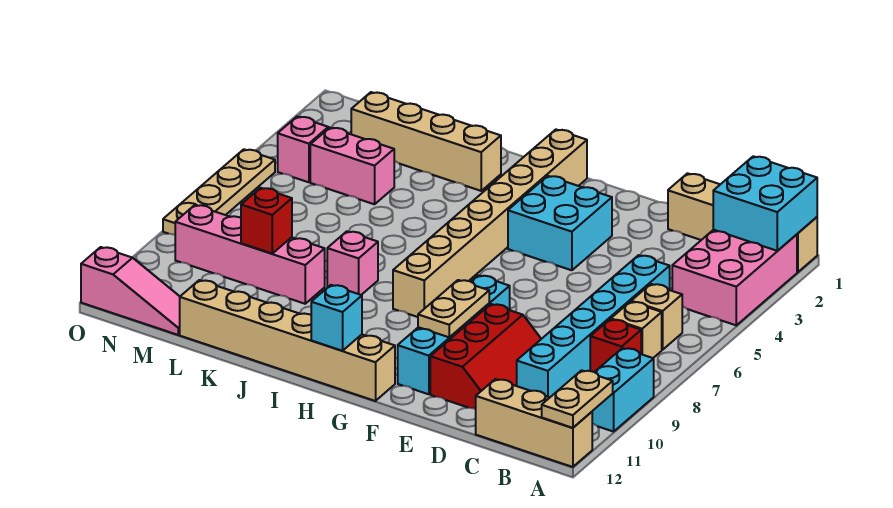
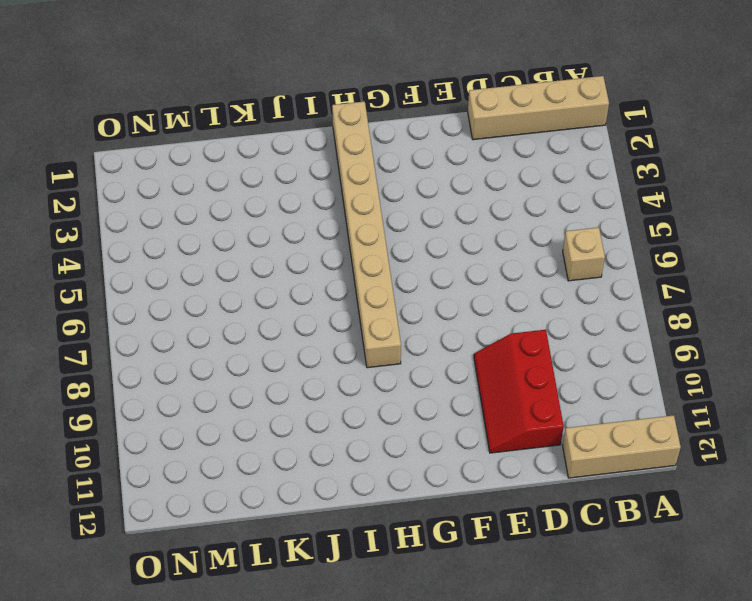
red slope D9:E11 level 1 top D -> red slope D9:E11 level 1 top E
none -> pink brick A2:B4 level 1
none -> cyan brick A9:A10 level 1
none -> tan brick B7 level 1

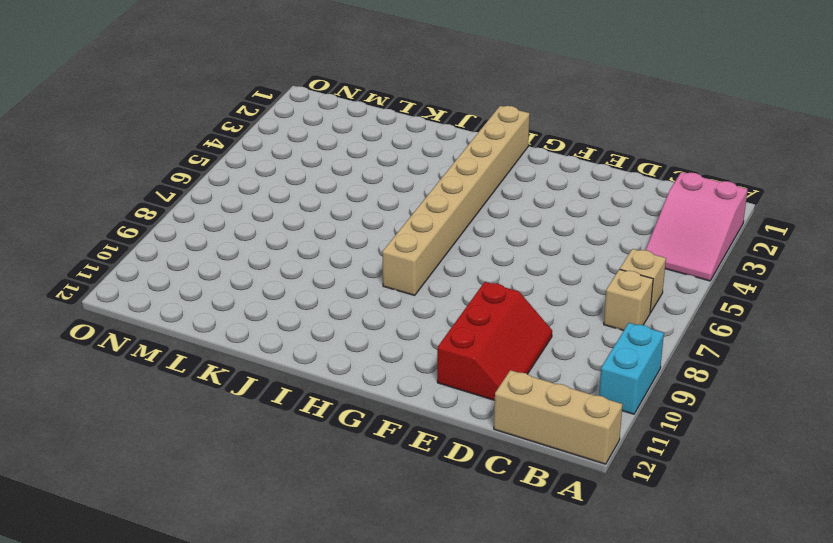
pink slope A2:B4 level 1 top 2 -> pink brick A2:B4 level 1
none -> tan brick A1:D1 level 1
none -> red brick B8 level 1
none -> cyan brick C5:C10 level 1

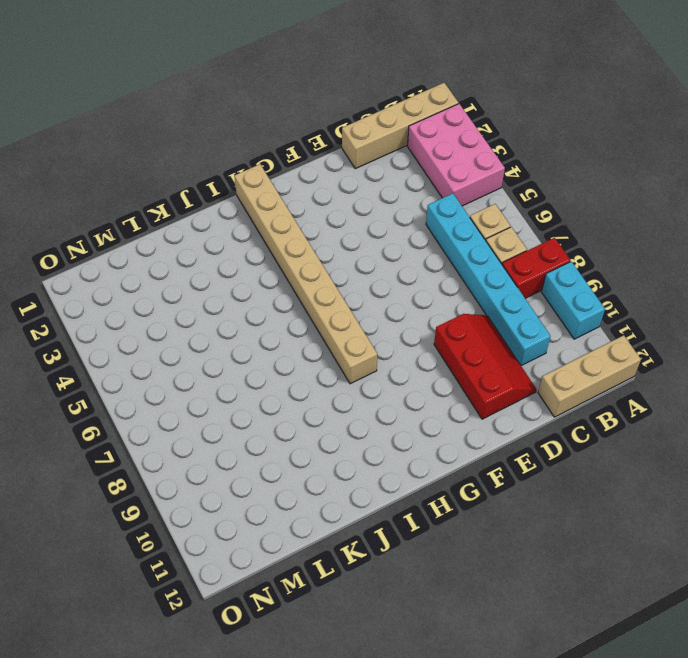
red brick A8:B8 level 1 -> red brick B8 level 1
none -> cyan brick F3:G4 level 1
none -> cyan brick F8:F11 level 1
none -> tan brick G12:L12 level 1

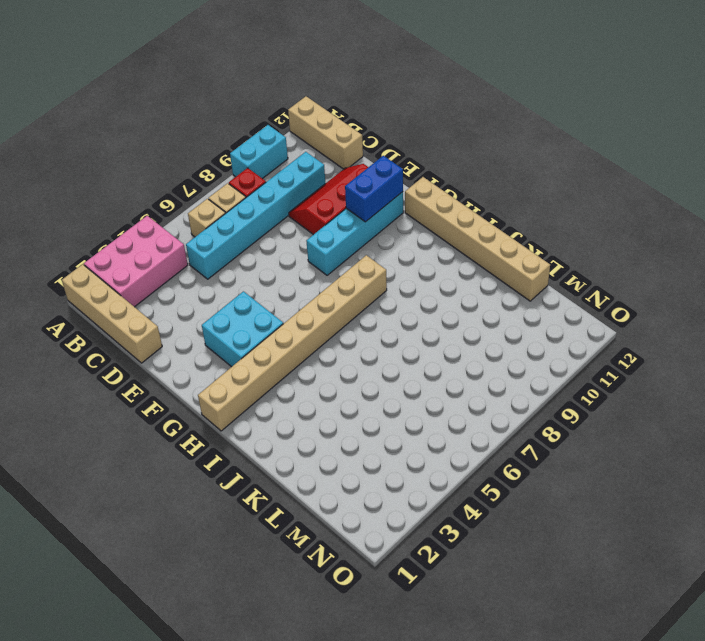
blue brick F10:F11 level 2 -> tan plate F9:F10 level 2
none -> tan brick J2:M2 level 1
none -> pink brick J8 level 1
none -> pink brick K9:N9 level 1

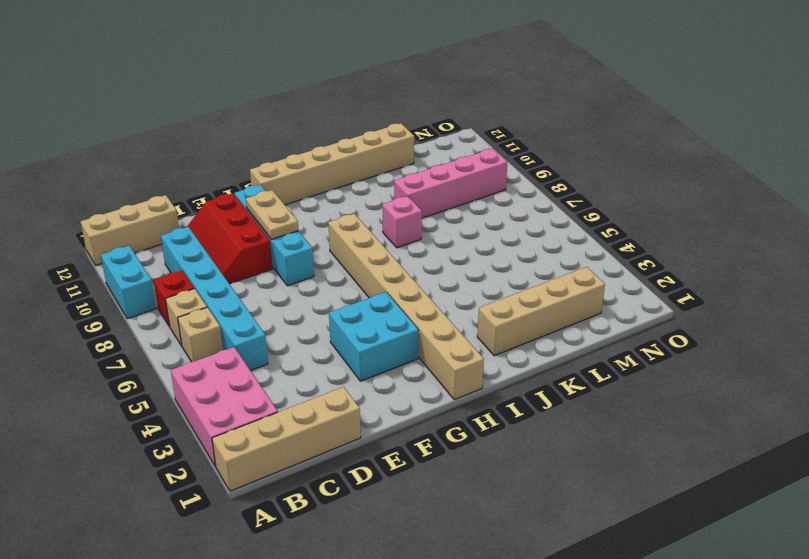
none -> pink brick L4:M4 level 1
none -> pink slope M12:O12 level 1 top O
none -> pink brick N4 level 1

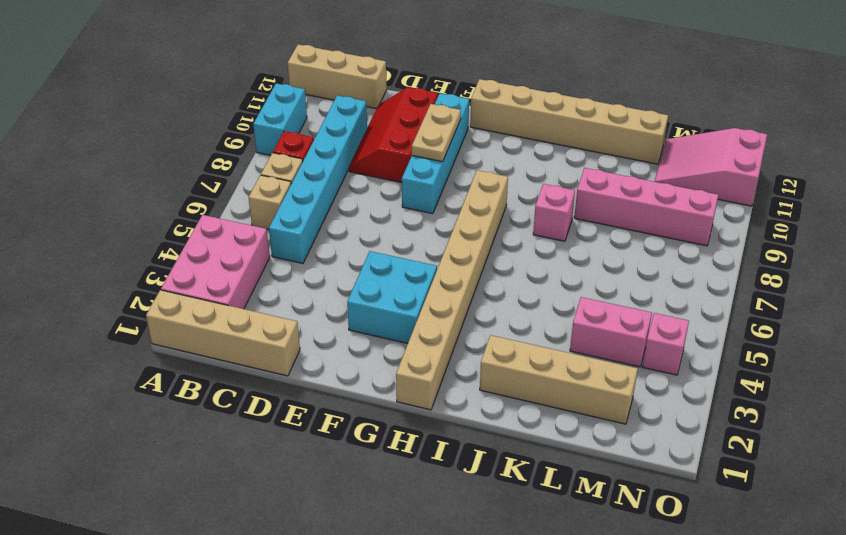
pink slope M11:O12 level 1 top O -> pink slope M12:O12 level 1 top O
none -> tan plate O5:O8 level 1
none -> cyan brick A1:B2 level 2
none -> tan plate A11:A12 level 2

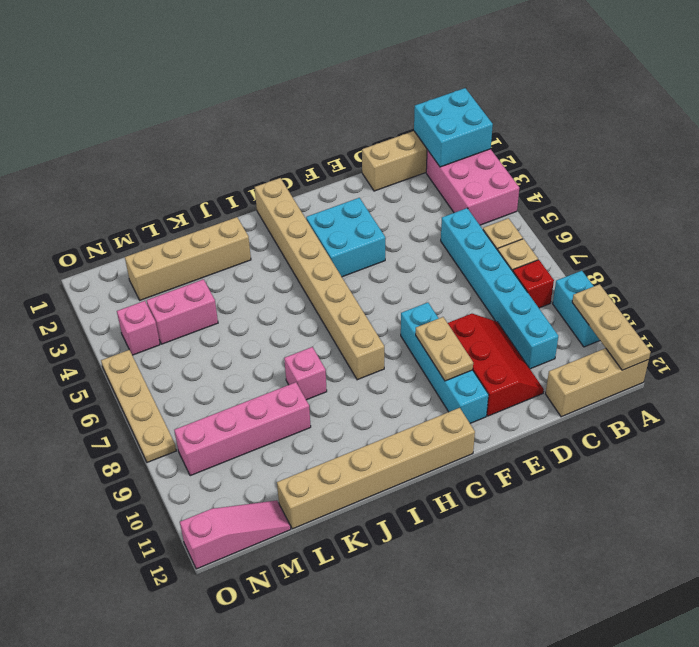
tan plate A10:A12 level 2 -> tan plate A11:A12 level 2
none -> cyan brick H12 level 2
none -> red brick L9 level 2

